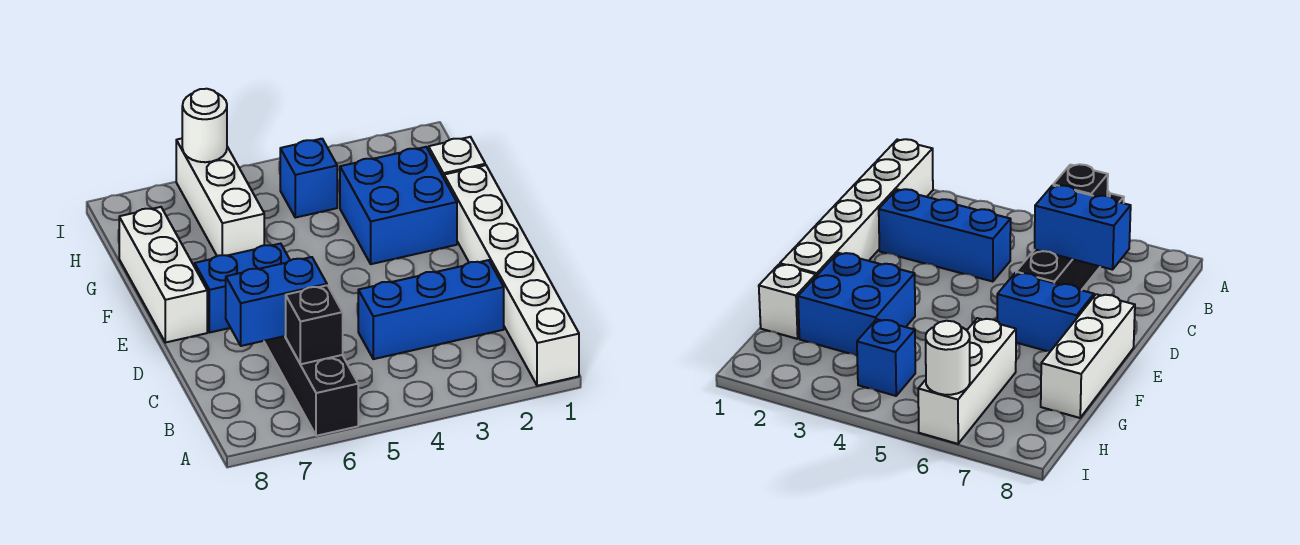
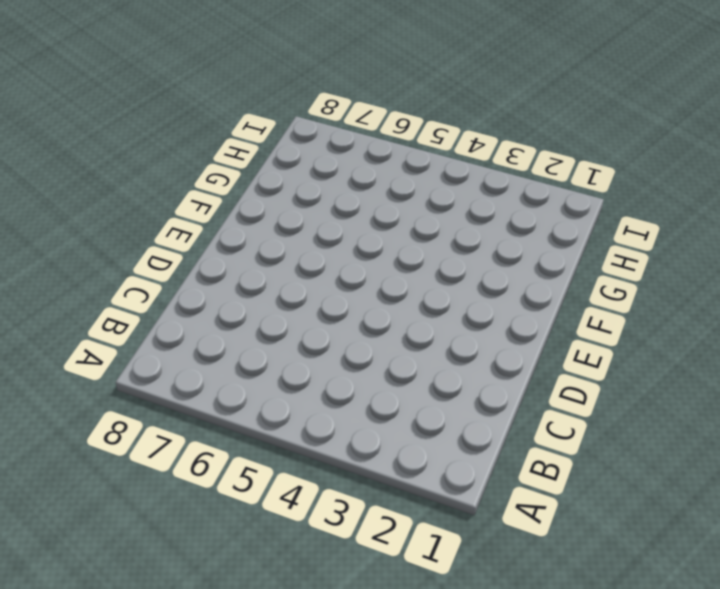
none -> white brick A1:F1 level 1
none -> black brick A6:D6 level 1
none -> blue brick C2:C4 level 1

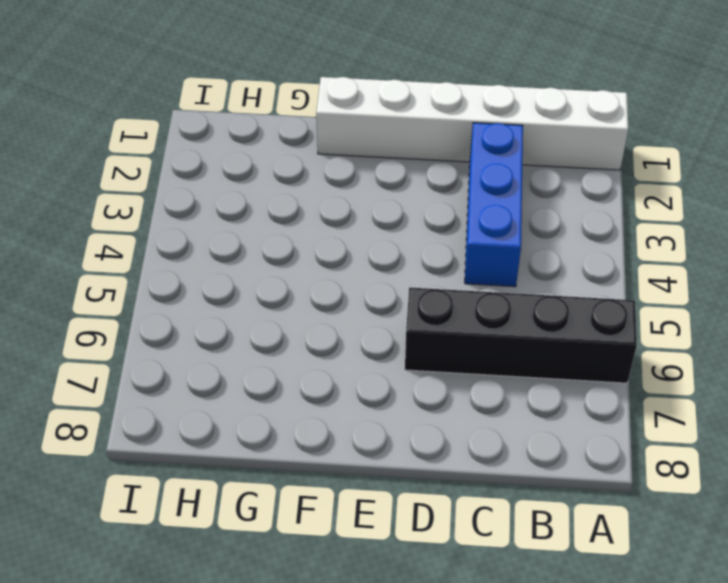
none -> blue brick E6:E7 level 1
none -> white brick E8:G8 level 1
none -> blue brick F2:G3 level 1

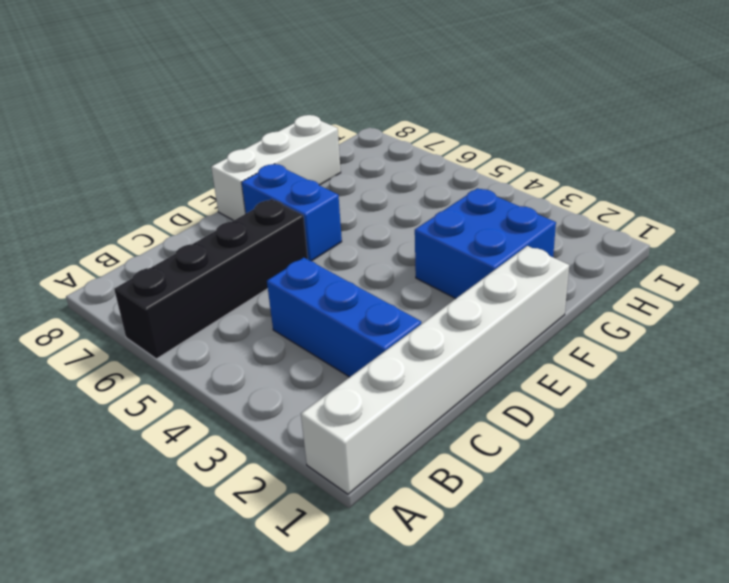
none -> white brick G1 level 1
none -> white brick G6:I6 level 1
none -> blue brick H4 level 1

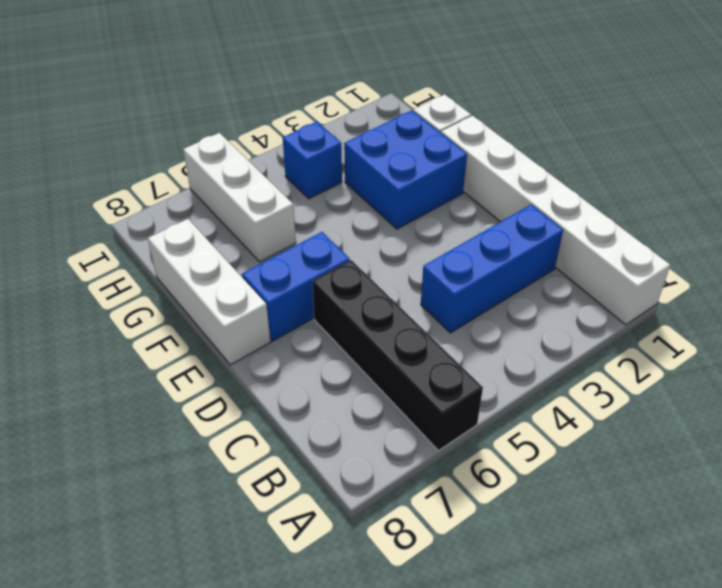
none -> black brick B6 level 2
none -> blue brick C6:C7 level 2
none -> white round brick I6 level 2

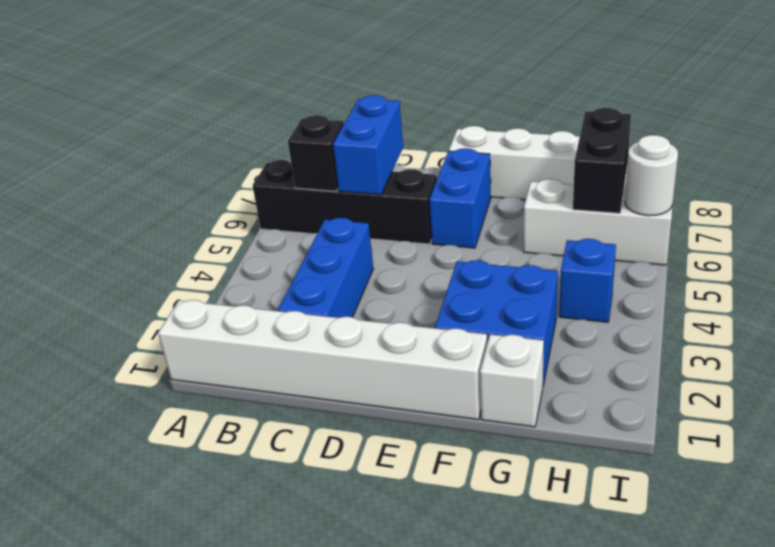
black brick H6:H7 level 2 -> none

